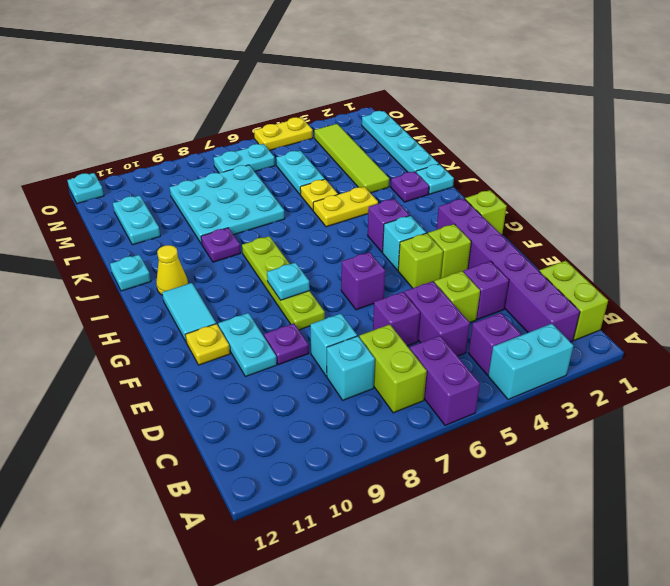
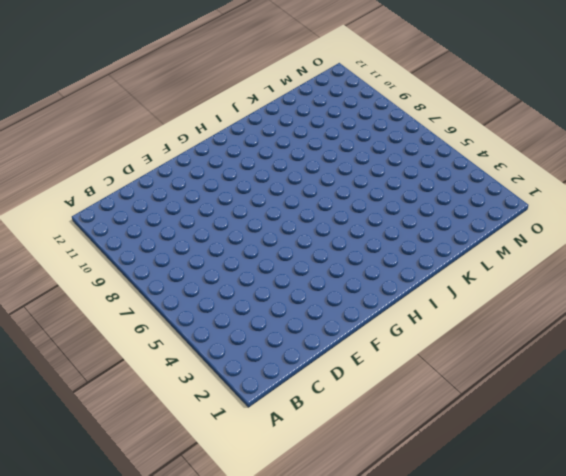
none -> cyan brick A3:A4 level 1
none -> purple brick A6:B6 level 1
none -> lime brick B1:C1 level 1
none -> purple brick B2:G2 level 1

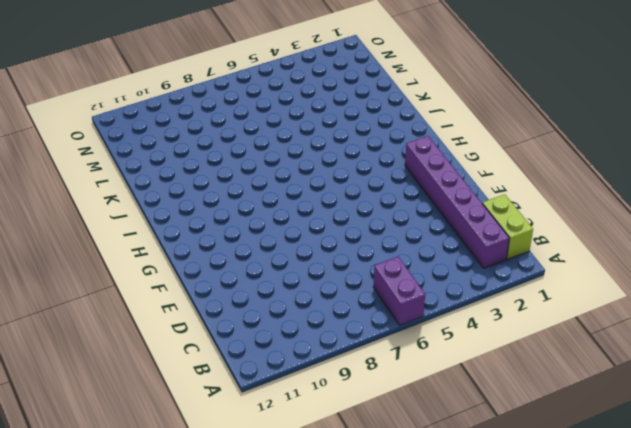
none -> cyan brick A3:A4 level 1
none -> purple brick B4 level 1
none -> lime brick B7:C7 level 1
none -> purple brick C5:D5 level 1

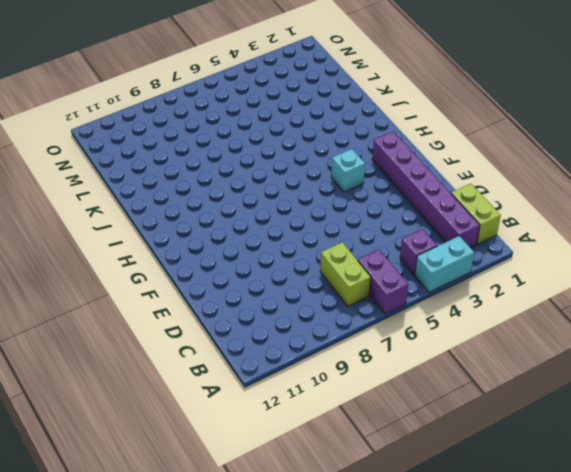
none -> purple brick C5:D5 level 1
none -> cyan brick C8 level 1
none -> purple brick D3 level 1
none -> lime brick D4 level 1

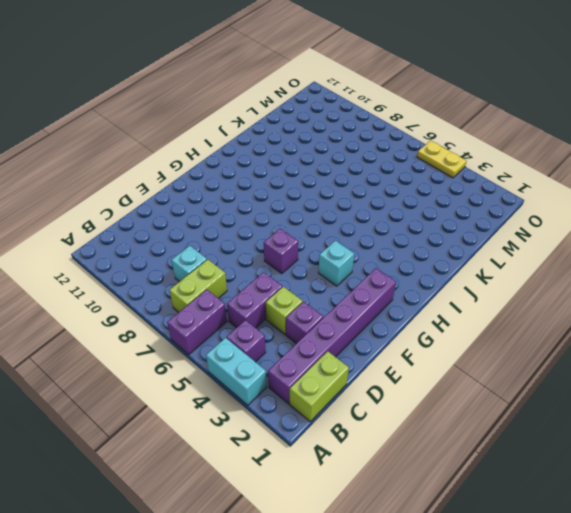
none -> purple brick D6 level 1
none -> cyan brick D8 level 1
none -> purple plate E9 level 1
none -> cyan plate E10:F10 level 1

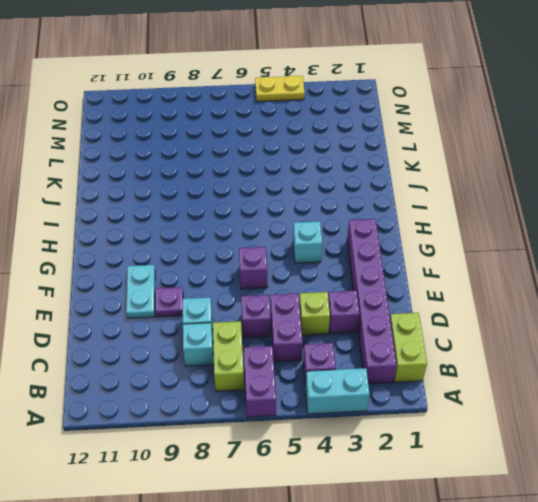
none -> lime brick F3 level 1
none -> lime brick F4 level 1
none -> lime plate F8:I8 level 1
none -> yellow plate F11 level 1

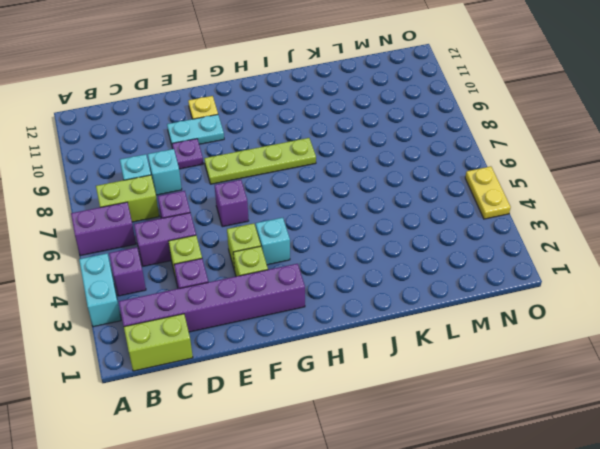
none -> lime brick G1 level 1
none -> cyan tile G11:H11 level 1
none -> purple brick H4 level 1
none -> yellow cone I11 level 1

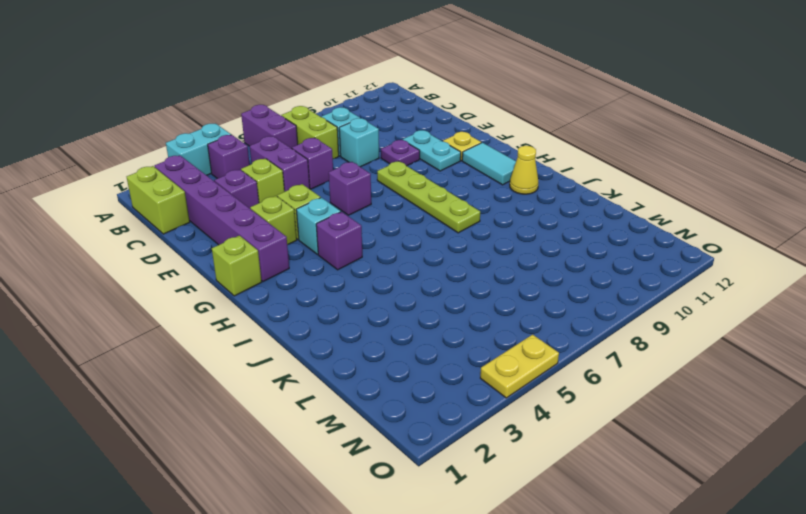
none -> cyan plate J1 level 1
none -> purple plate J2 level 1
none -> yellow plate J4:J5 level 1
none -> purple plate J9 level 1

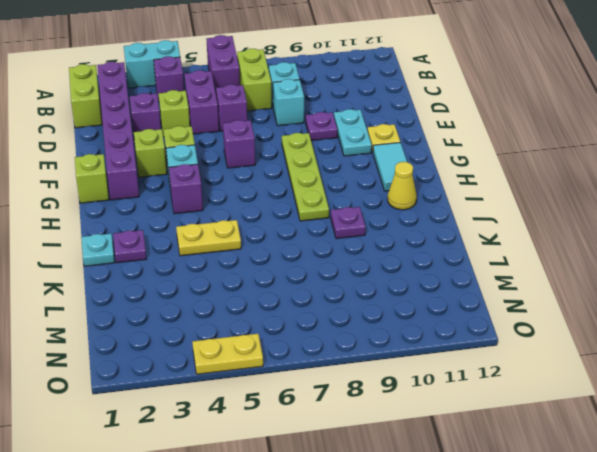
none -> cyan plate J12 level 1
none -> cyan plate K1:N1 level 1
none -> lime tile K3:N3 level 1
none -> yellow plate K5 level 1

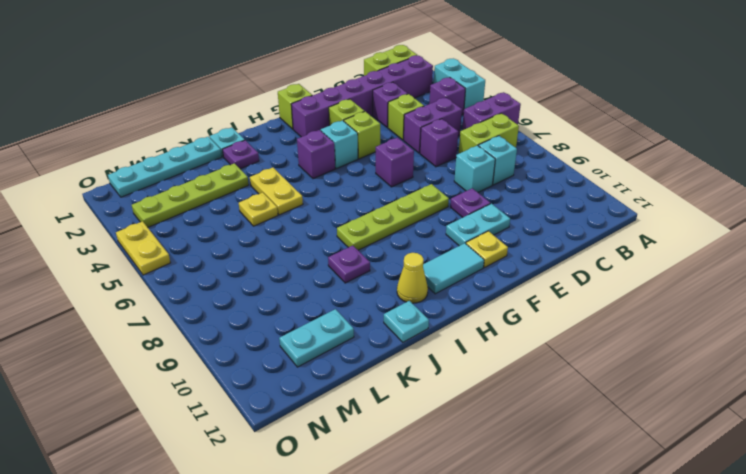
lime plate K3:N3 level 1 -> lime tile K3:N3 level 1
none -> cyan plate K7:M9 level 1
none -> cyan plate L5:M5 level 1
none -> cyan plate N6:N7 level 1
none -> cyan plate O12 level 1

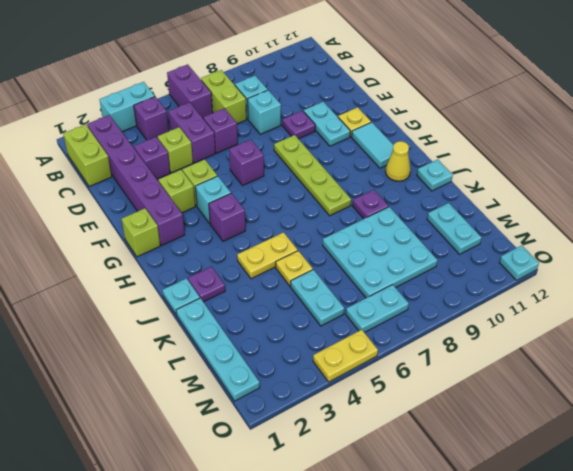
none -> lime tile K3:N3 level 1
none -> cyan plate G8 level 2

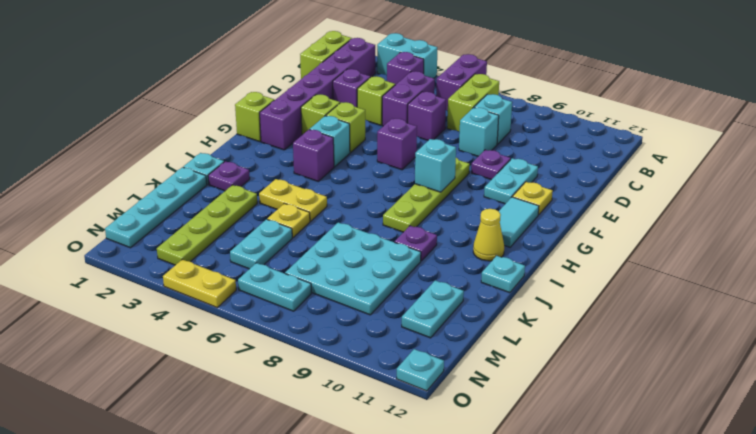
cyan brick G8 level 2 -> cyan plate G8 level 2
lime plate K3:N3 level 1 -> lime tile K3:N3 level 1

